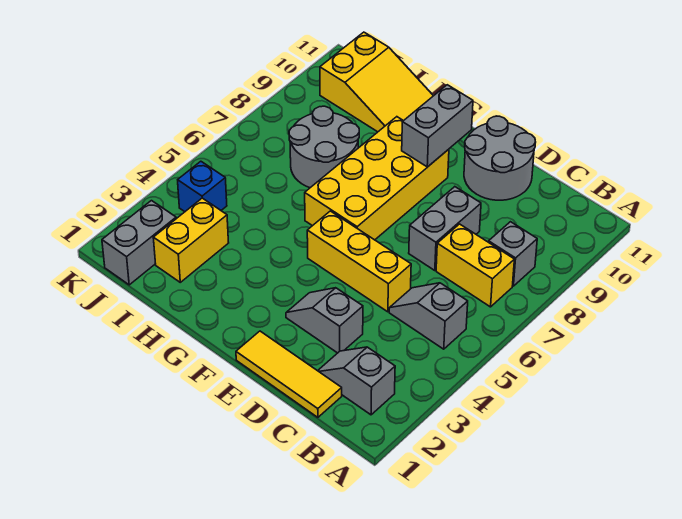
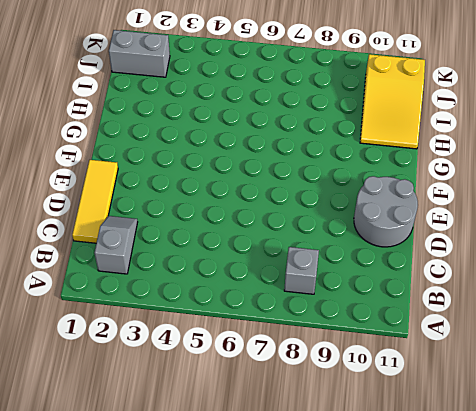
none -> grey slope B5:C5 level 1 top B
none -> yellow brick B7:C7 level 1
none -> grey slope D3:E3 level 1 top D

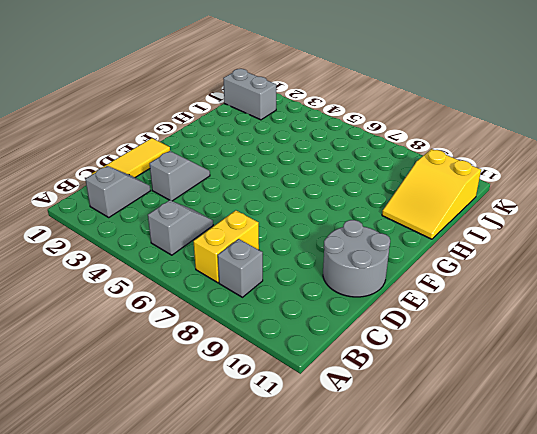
none -> yellow brick D5:F5 level 1
none -> grey brick D7:D8 level 1
none -> yellow brick F6:G9 level 1

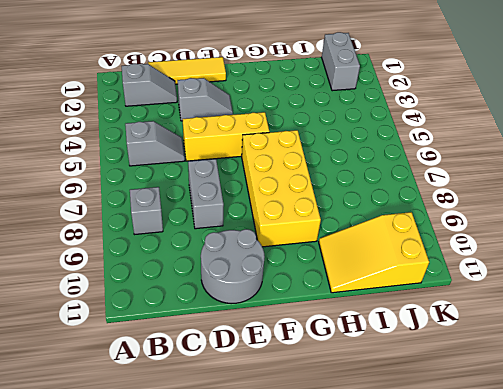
none -> yellow brick B7:C7 level 1
none -> grey round brick H7:I8 level 1
none -> yellow brick I2:I3 level 1

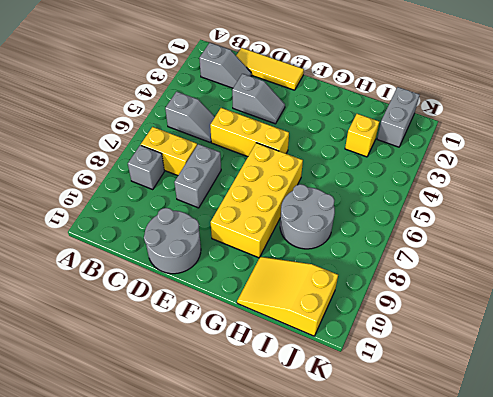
yellow brick I3 level 1 -> yellow brick I2:I3 level 1
none -> blue brick J4 level 1
none -> grey brick F9:F10 level 2

